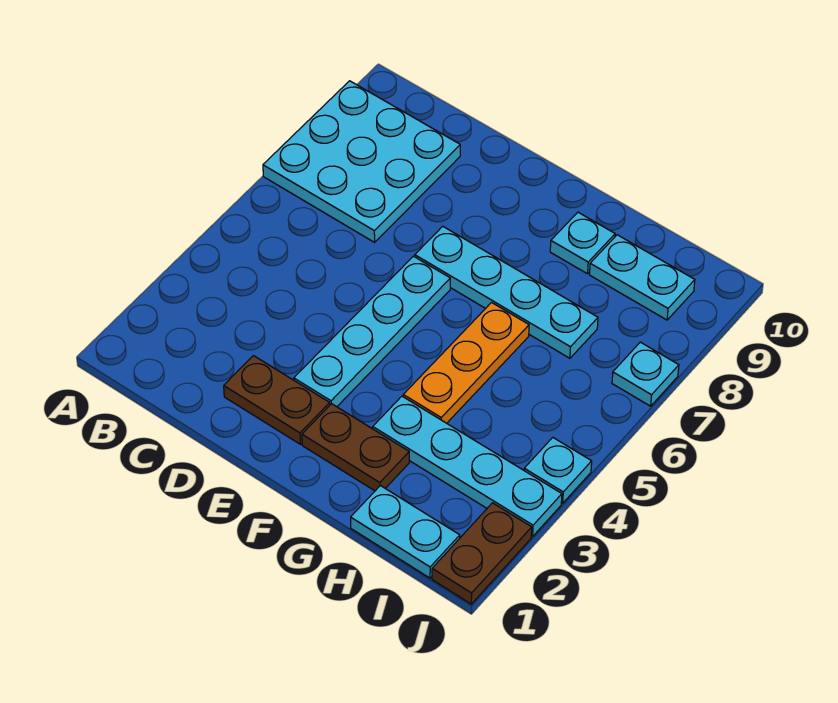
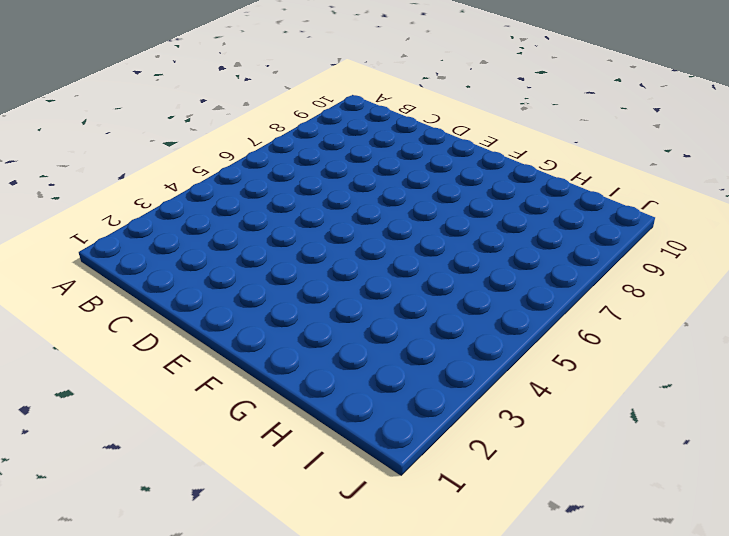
none -> cyan plate A7:C9 level 1
none -> brown plate D2:E2 level 1
none -> cyan plate E3:E6 level 1

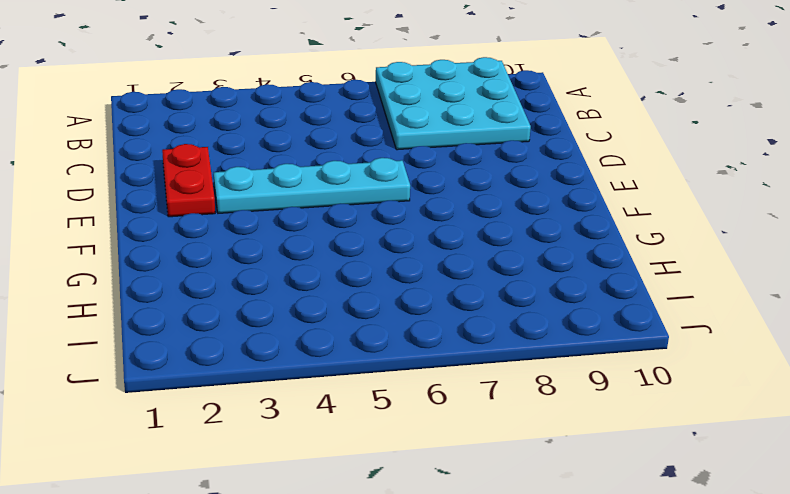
red plate D2:E2 level 1 -> brown plate D2:E2 level 1
none -> cyan plate E7:H7 level 1
none -> brown plate F2:G2 level 1
none -> cyan plate G3:J3 level 1

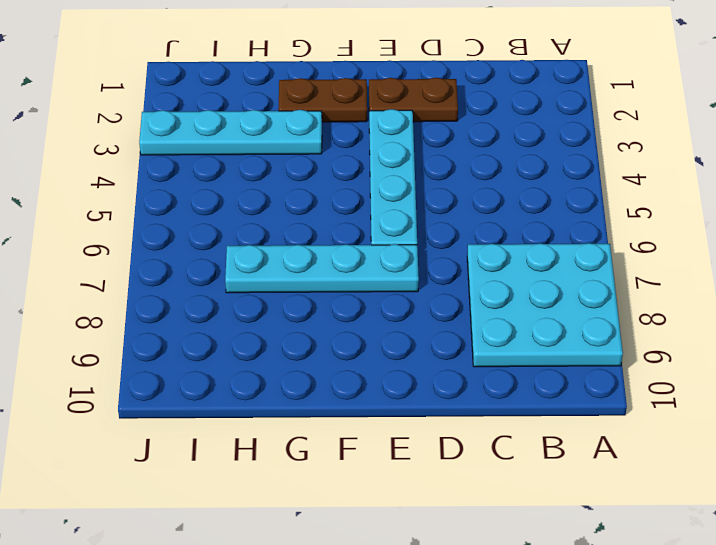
none -> orange plate G4:G6 level 1
none -> cyan plate G9 level 1
none -> cyan plate H1:I1 level 1

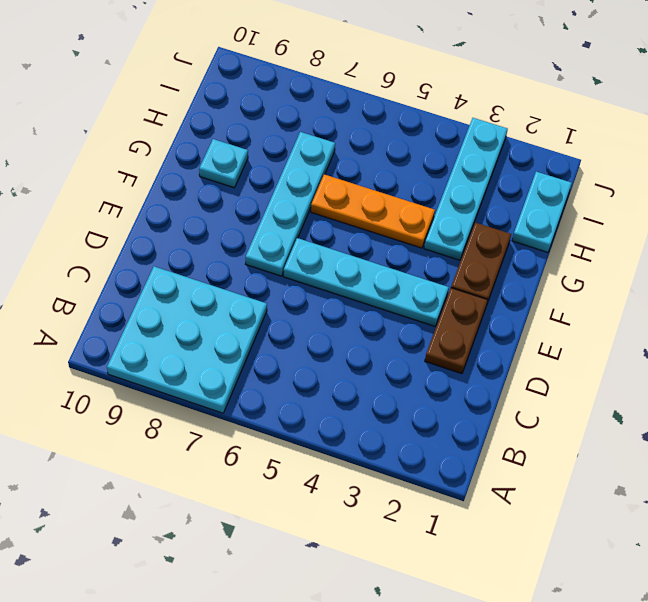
none -> cyan plate H9:I9 level 1
none -> brown plate J1:J2 level 1
none -> cyan plate J4 level 1

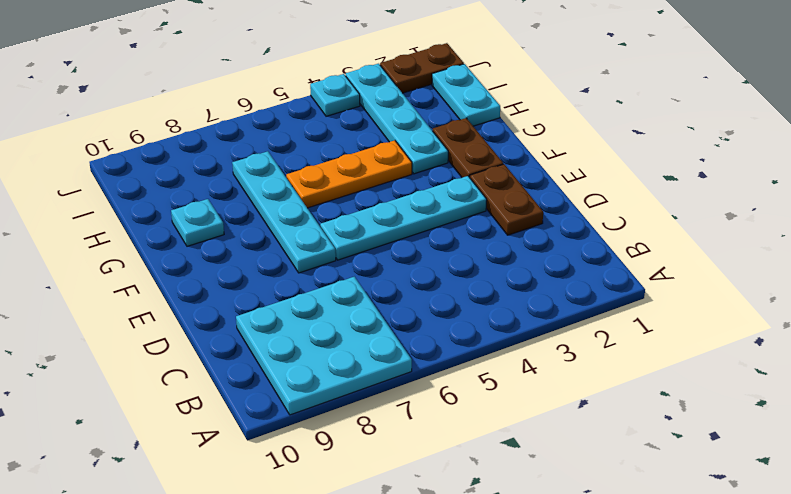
none -> cyan plate H9:I9 level 1
none -> cyan plate J7 level 1

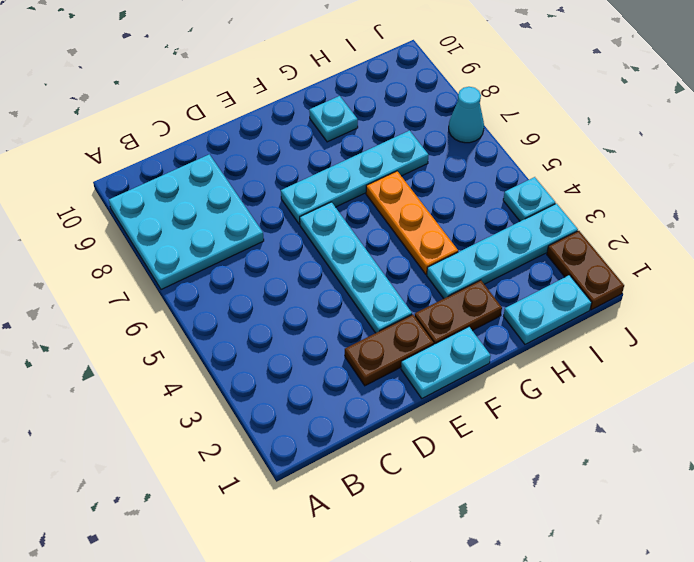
cyan plate E1:F1 level 1 -> cyan plate H9:I9 level 1
cyan cone J7 level 1 -> cyan plate J7 level 1

